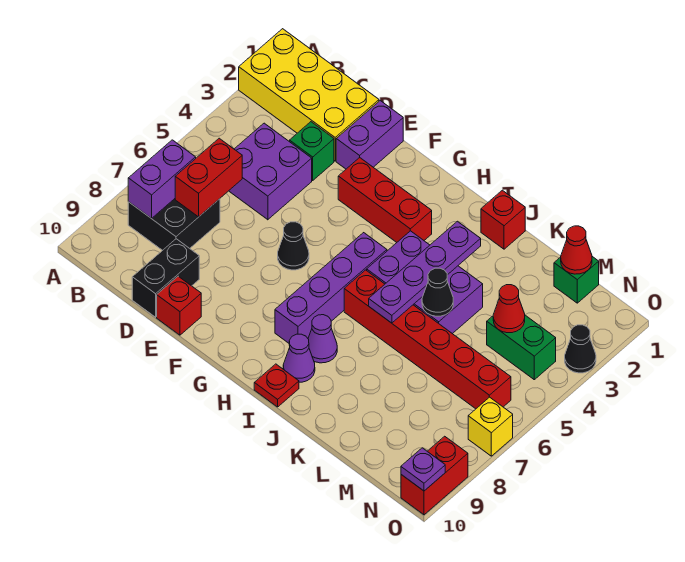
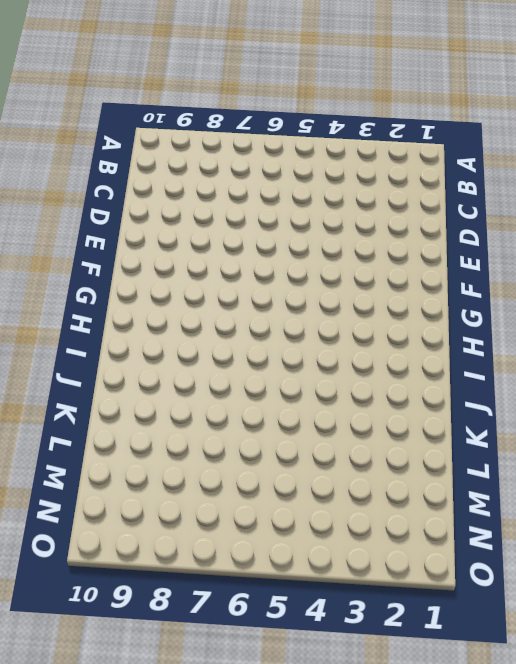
none -> yellow brick A1:D2 level 1
none -> black brick B7:C8 level 1
none -> purple brick C4:D5 level 1

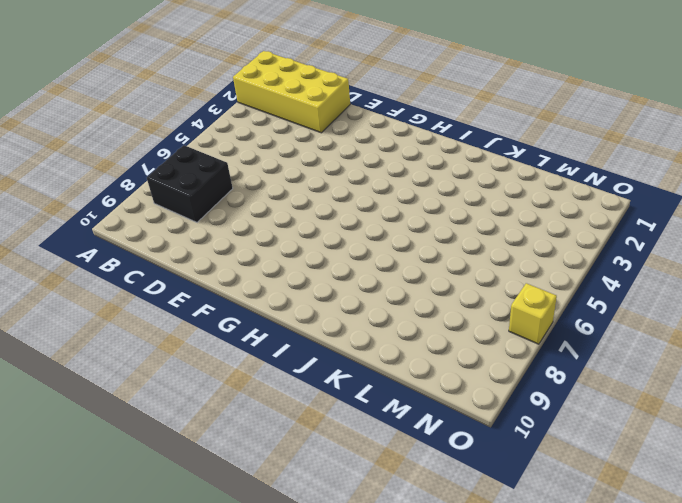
none -> purple brick C4:D5 level 1
none -> green brick D3 level 1
none -> black brick D9:D10 level 1

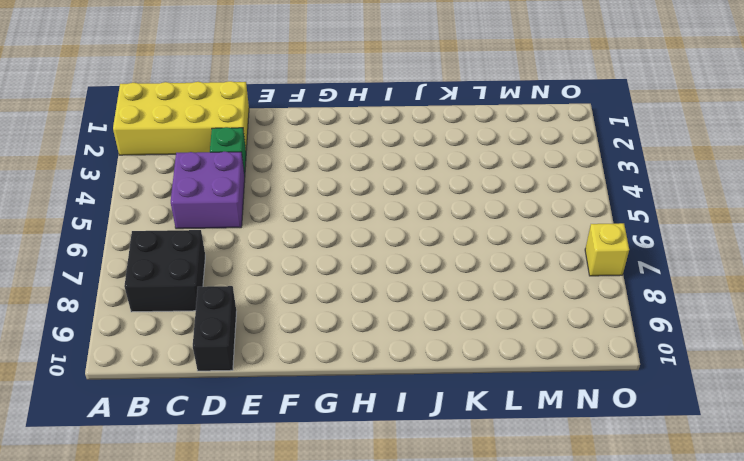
none -> purple brick E1:E2 level 1
none -> red brick E10 level 1
none -> red brick F3:H3 level 1

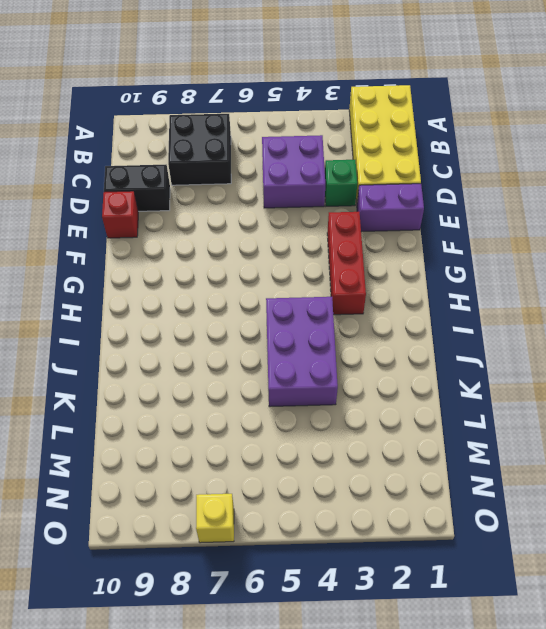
none -> black cone F6 level 1
none -> purple brick H5:H8 level 1
none -> red brick I6:N6 level 1

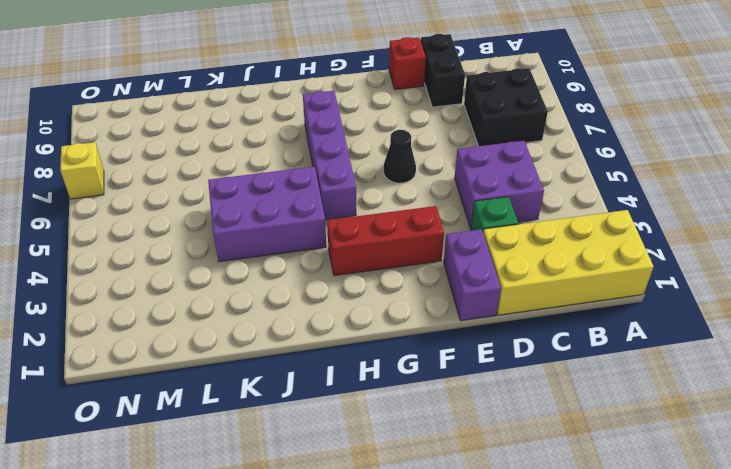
none -> red brick I6:N6 level 1
none -> purple cone I8 level 1
none -> purple cone I9 level 1

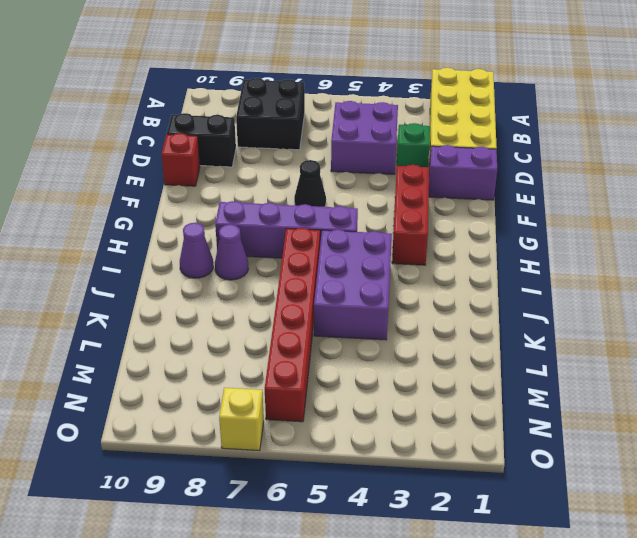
none -> red plate I10 level 1
none -> red brick J1 level 1
none -> green brick M1 level 1

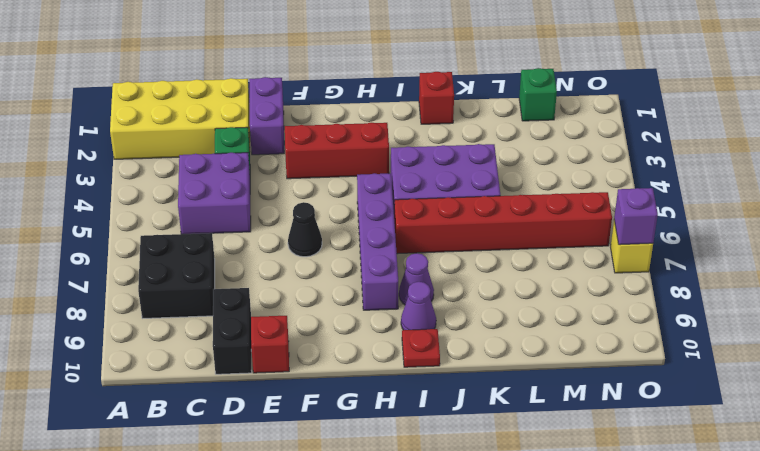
purple brick O7 level 2 -> none
none -> green brick M4:N4 level 1
none -> black cone O3 level 1
none -> red brick O9:O10 level 1

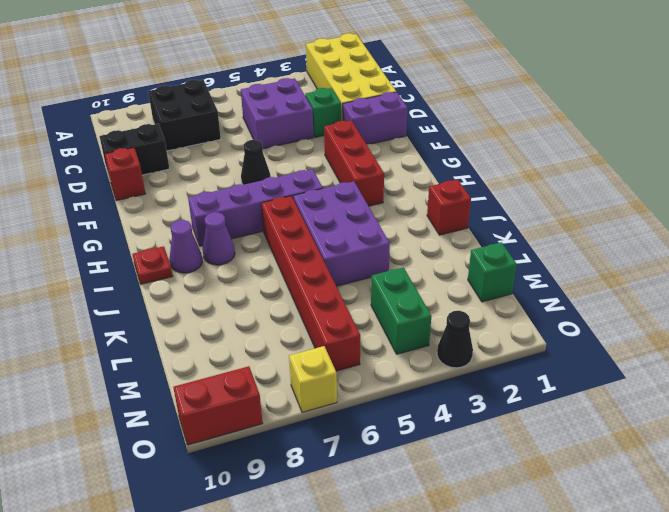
none -> purple brick B7:B8 level 2
none -> red brick C6:C7 level 2
none -> purple plate J3:J6 level 2

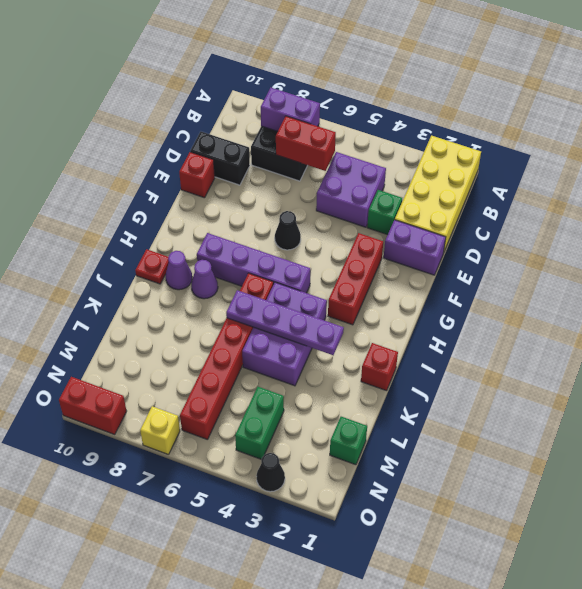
none -> black cone K5 level 2
none -> red cone M1 level 2
none -> red cone M4 level 2

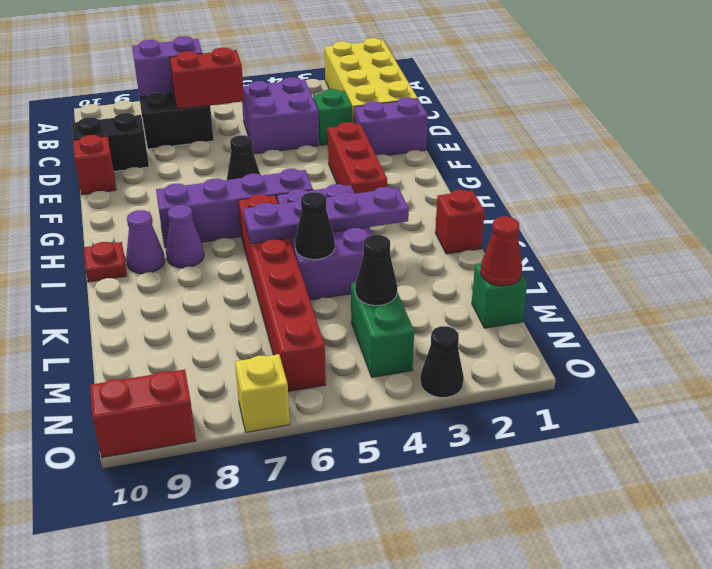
black cone M4 level 2 -> red cone M4 level 2
none -> purple plate O10 level 2

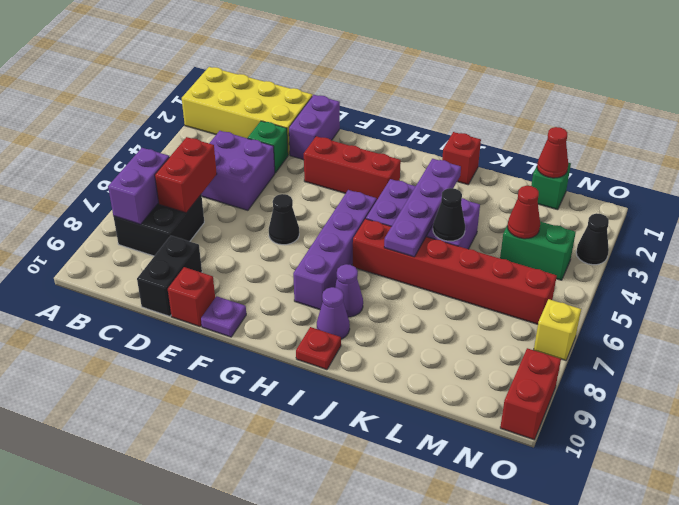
purple plate F10 level 1 -> purple plate O10 level 2

